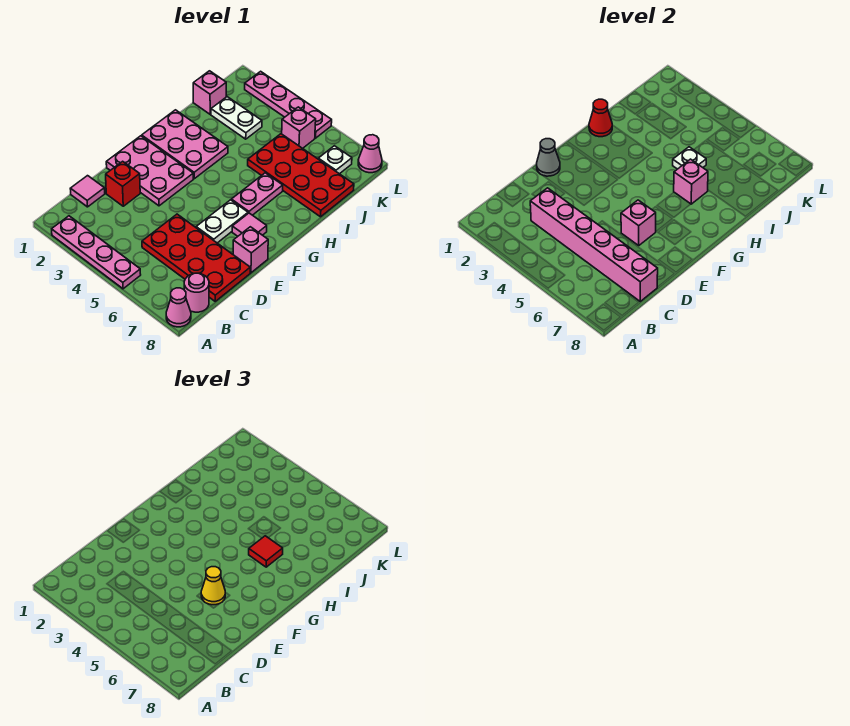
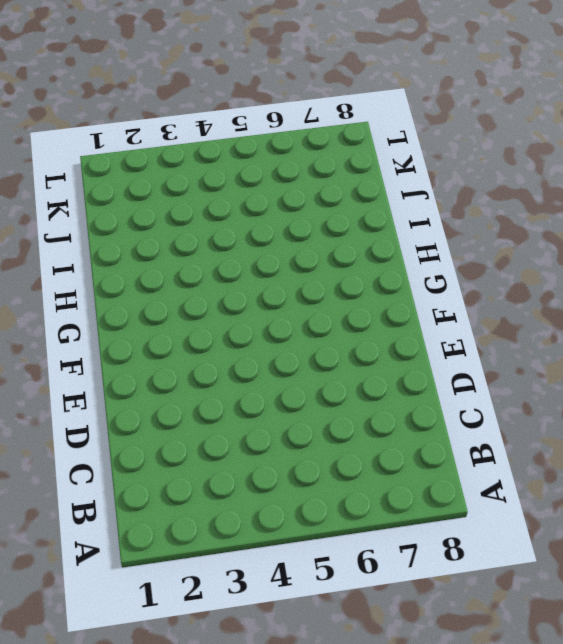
none -> pink plate A2:A5 level 1
none -> pink cone A8 level 1
none -> pink round brick B8 level 1

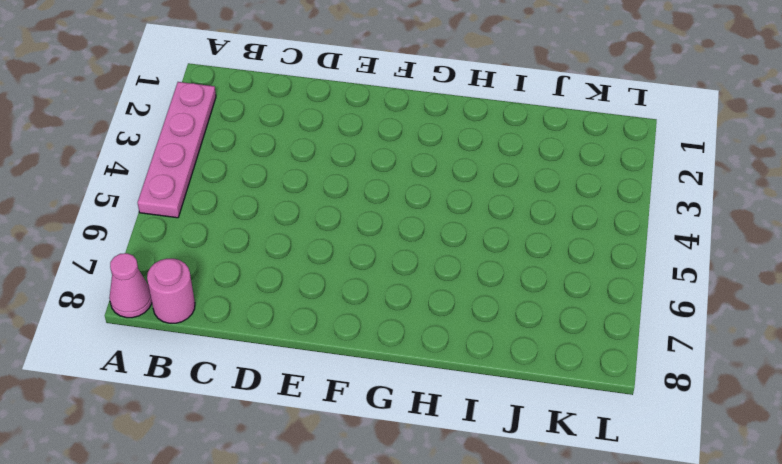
none -> pink tile C1 level 1
none -> red plate C5:D8 level 1
none -> red brick D2 level 1

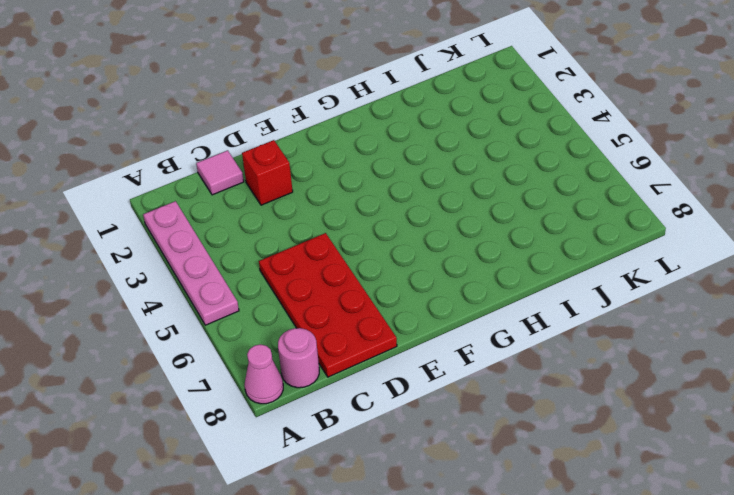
none -> pink plate E1:F3 level 1
none -> white plate E6:F6 level 1
none -> pink brick E8 level 1

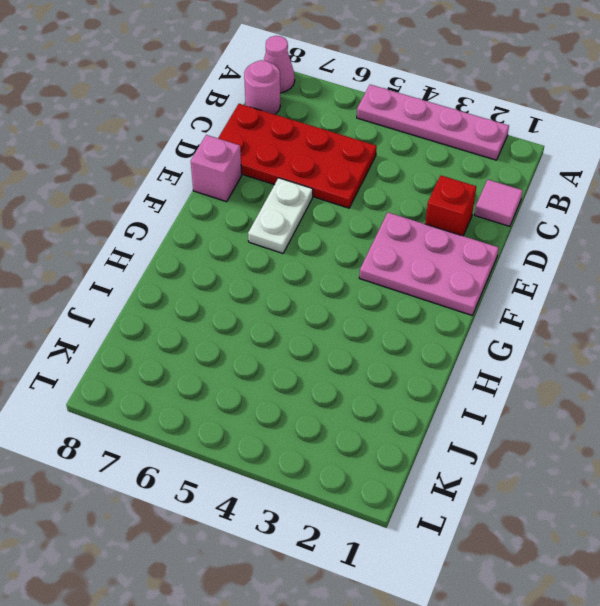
none -> pink tile F7 level 1
none -> pink plate G1:H3 level 1
none -> pink plate G6:H6 level 1

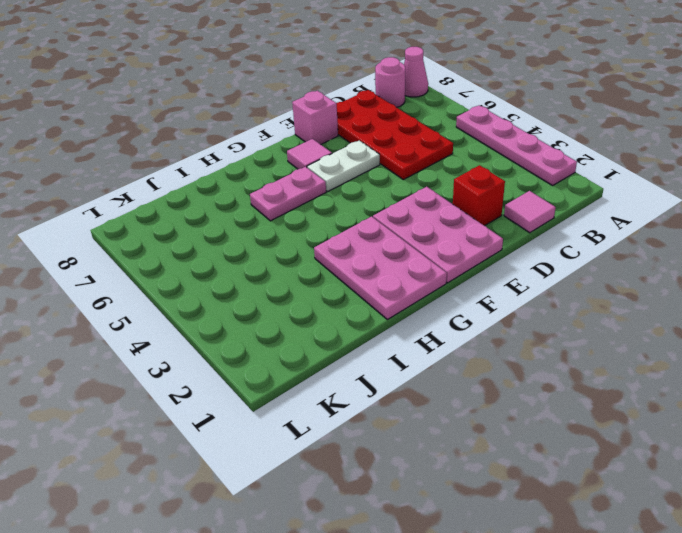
none -> red plate I5:J8 level 1
none -> pink brick J1 level 1
none -> white plate J2:J3 level 1

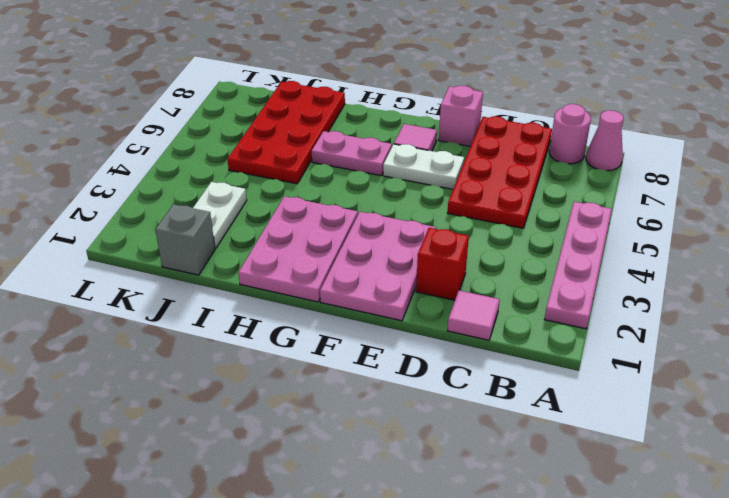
grey brick J1 level 1 -> pink brick J1 level 1
none -> pink brick K5 level 1
none -> white plate K7 level 1
none -> pink plate L2:L5 level 1

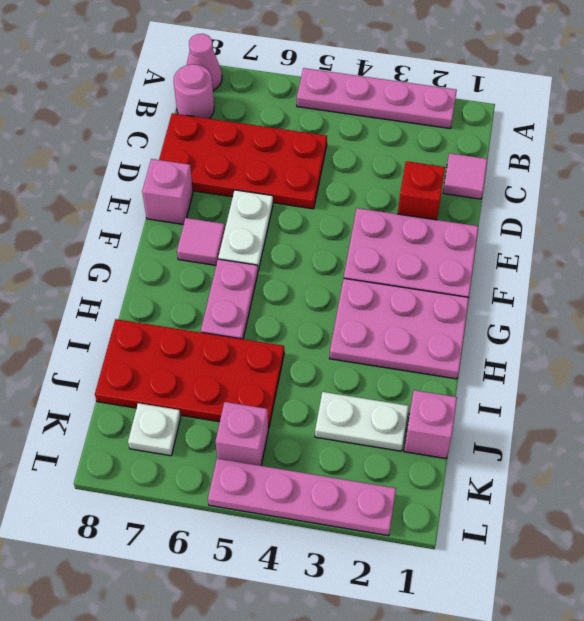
none -> pink cone L8 level 1
none -> pink brick C3:C8 level 2
none -> grey cone E1 level 2

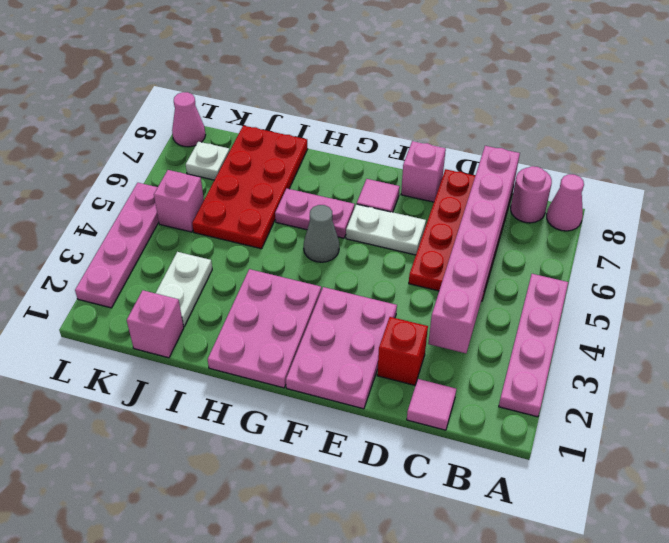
grey cone G5 level 1 -> grey cone E1 level 2
none -> pink brick E6 level 2
none -> red cone H1 level 2
none -> pink brick H6 level 2

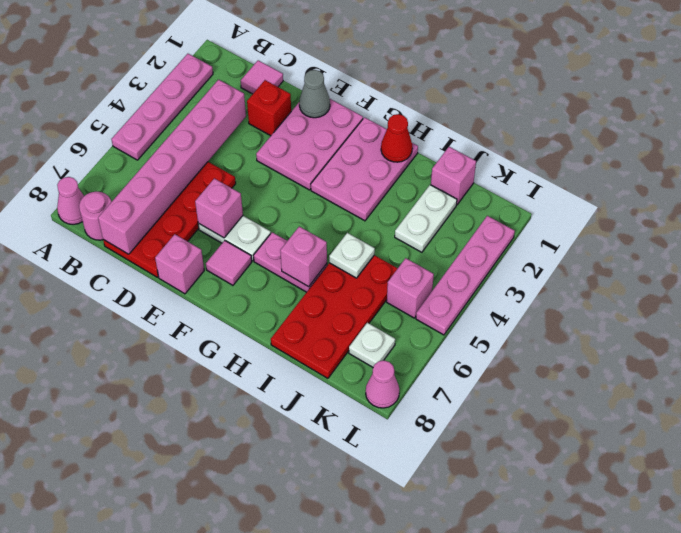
none -> yellow cone E6 level 3
none -> red tile H6 level 3

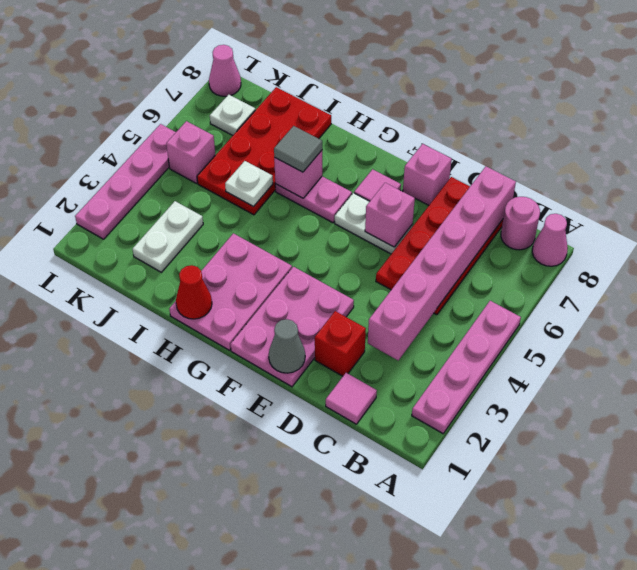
grey tile H6 level 3 -> red tile H6 level 3
none -> pink brick J1 level 1
none -> yellow cone E6 level 3

